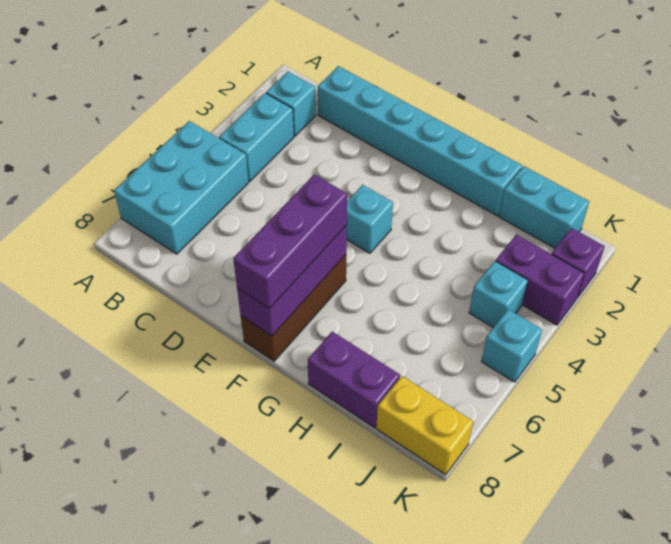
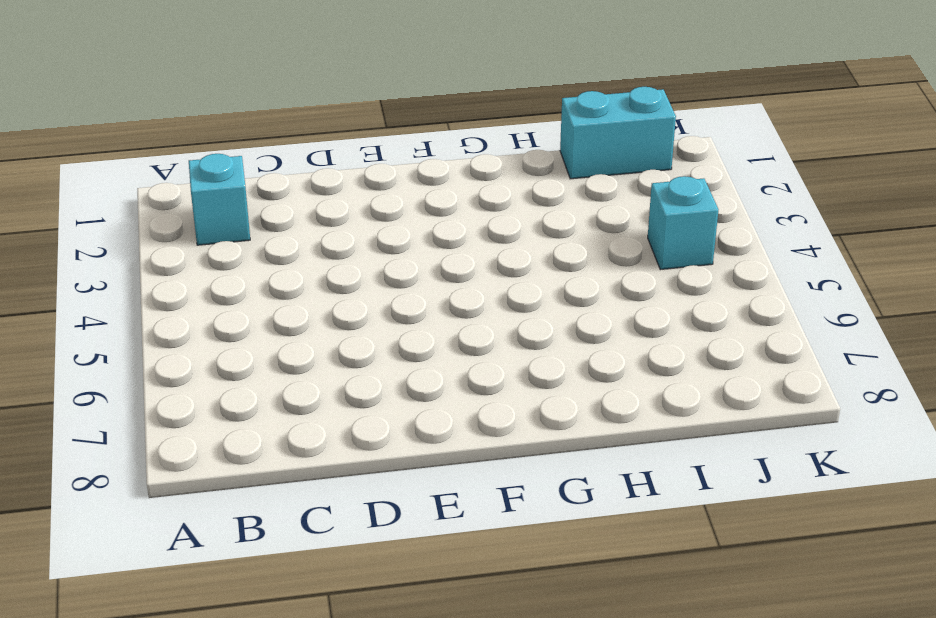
none -> cyan brick A5:B7 level 1
none -> cyan brick B3:B4 level 1
none -> cyan brick C1:H1 level 1

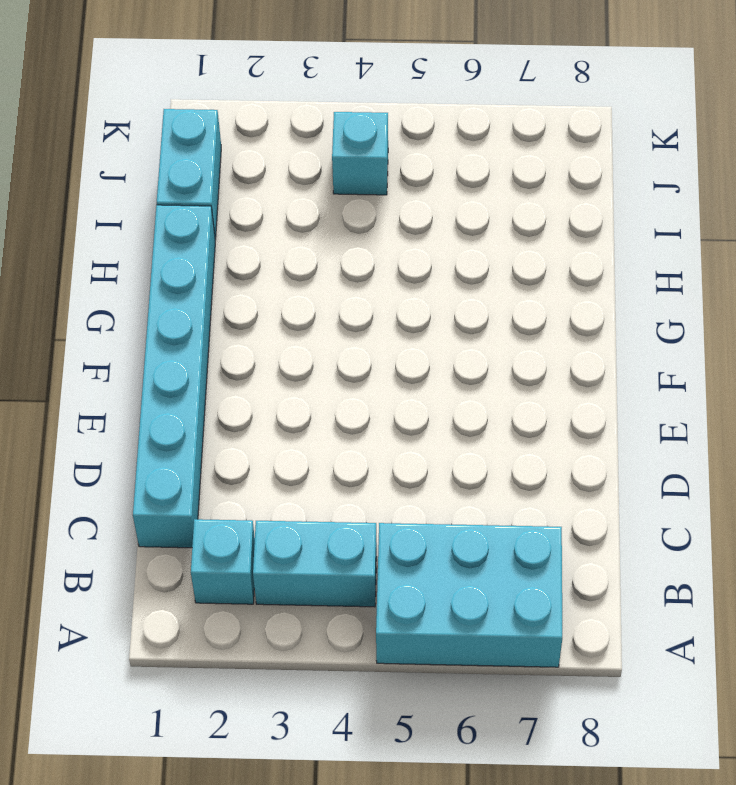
none -> cyan brick F4 level 1
none -> brown brick F6:F8 level 1
none -> purple brick H8:I8 level 1

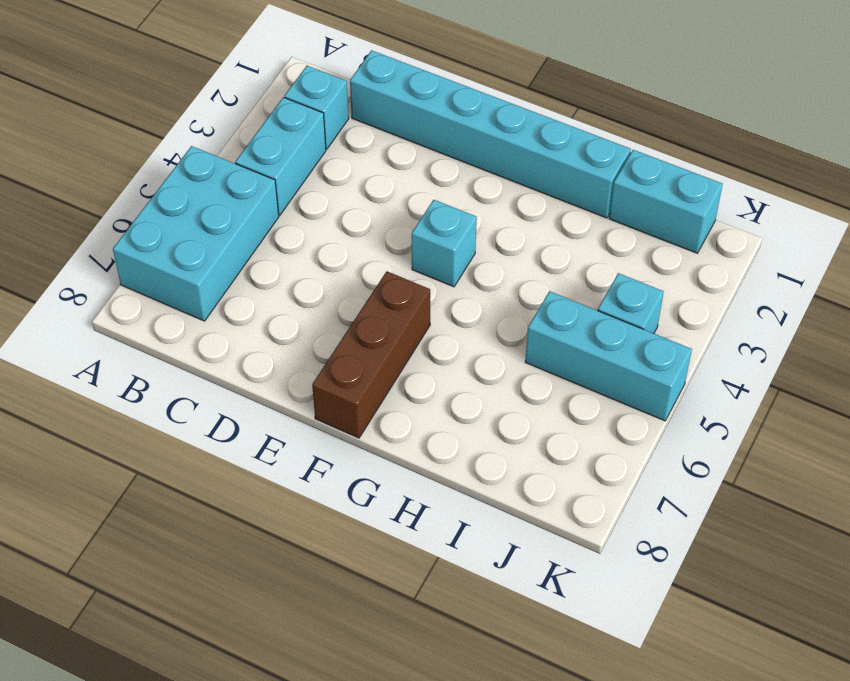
cyan brick I5:K5 level 1 -> cyan brick K5 level 1
none -> purple brick H8:I8 level 1
none -> purple brick J3:K3 level 1
none -> yellow brick J8:K8 level 1

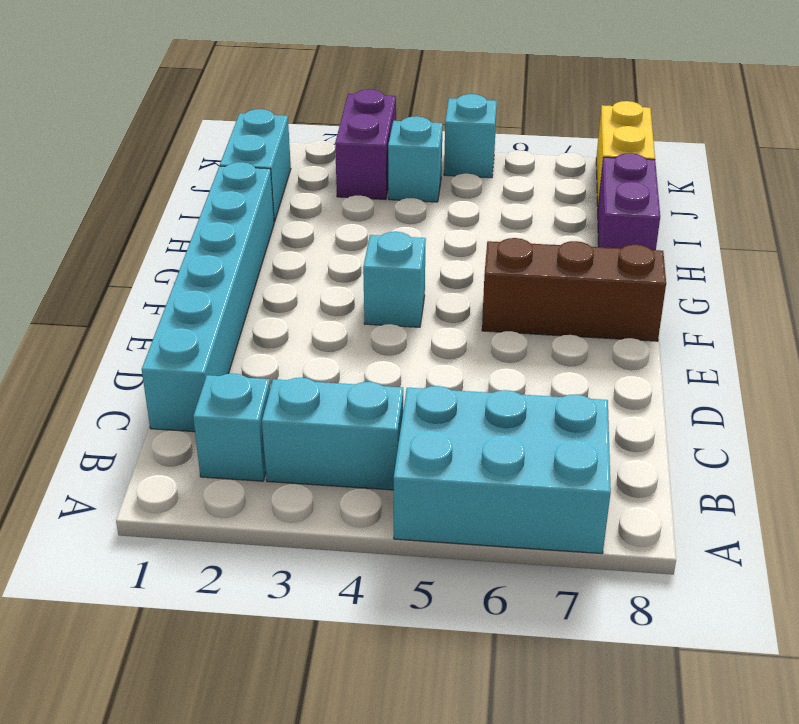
none -> purple brick K2 level 1
none -> purple brick F6:F8 level 2
none -> purple brick F6:F8 level 3

